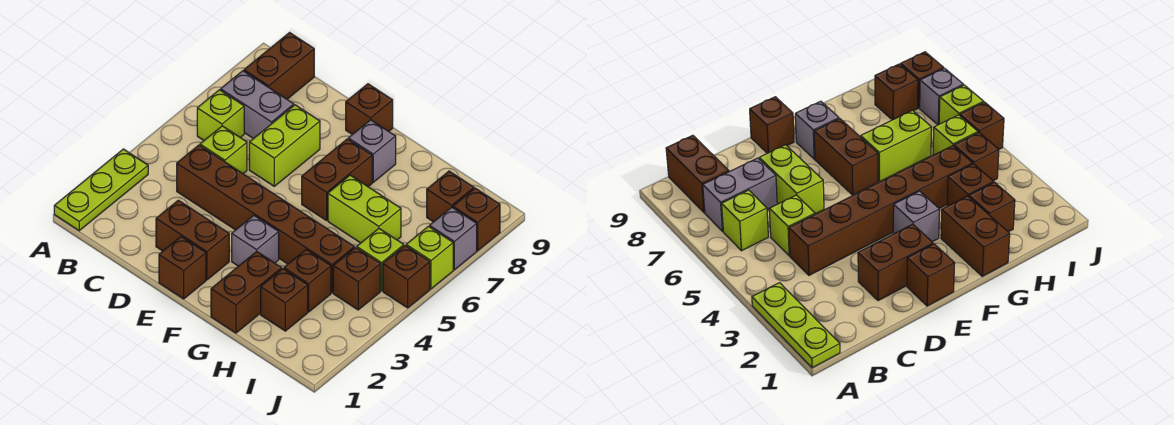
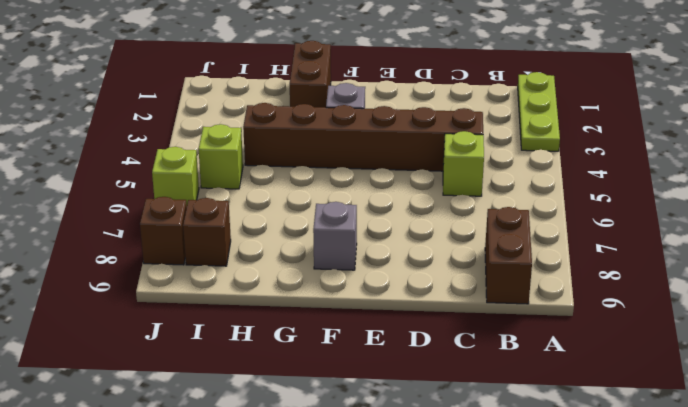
none -> lime brick B6 level 1
none -> grey brick B7:C7 level 1
none -> brown brick D2:E2 level 1

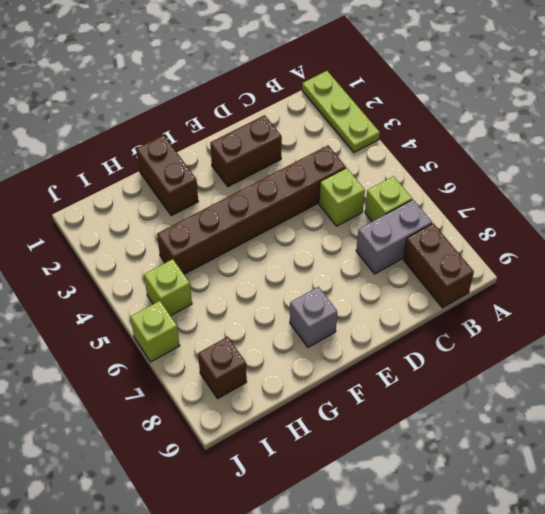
none -> lime brick D6:D7 level 1
none -> brown brick E1 level 1
none -> brown brick E9 level 1

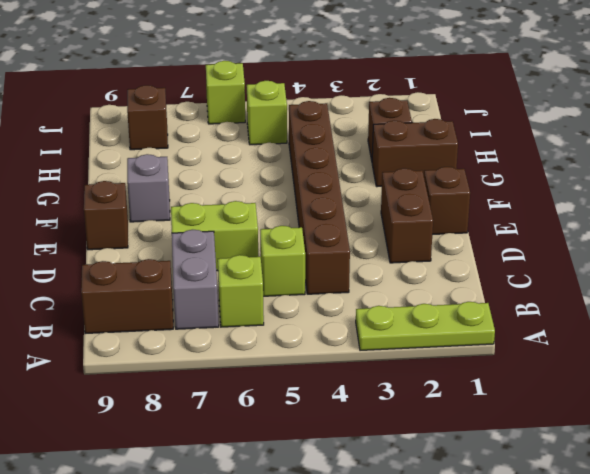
none -> grey brick F3 level 1
none -> brown brick F6:F7 level 1
none -> lime brick G6:H6 level 1

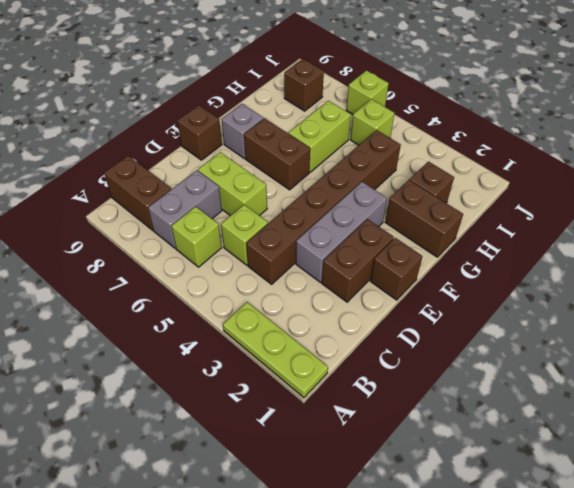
grey brick D3:F3 level 1 -> grey brick F3 level 1
none -> brown brick H3 level 1
none -> brown brick I4 level 1
none -> brown brick J5 level 1

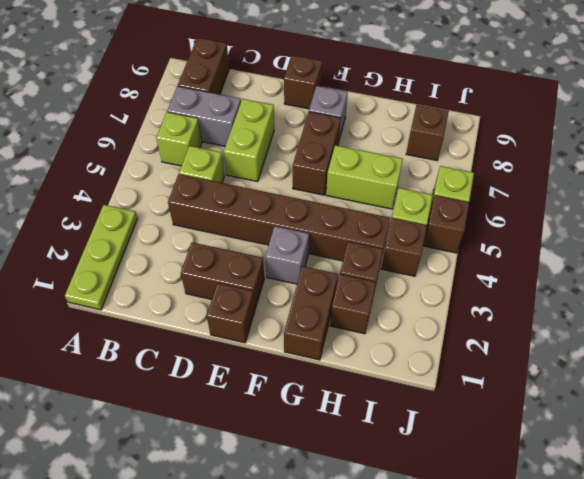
none -> grey brick J7 level 1
none -> brown brick J8 level 1

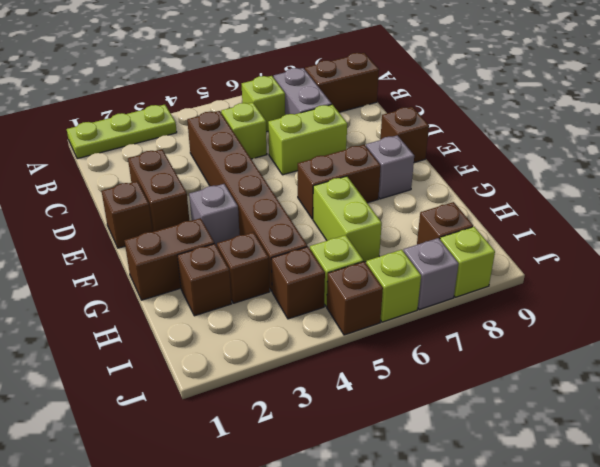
lime brick J8 level 1 -> brown brick J8 level 1

